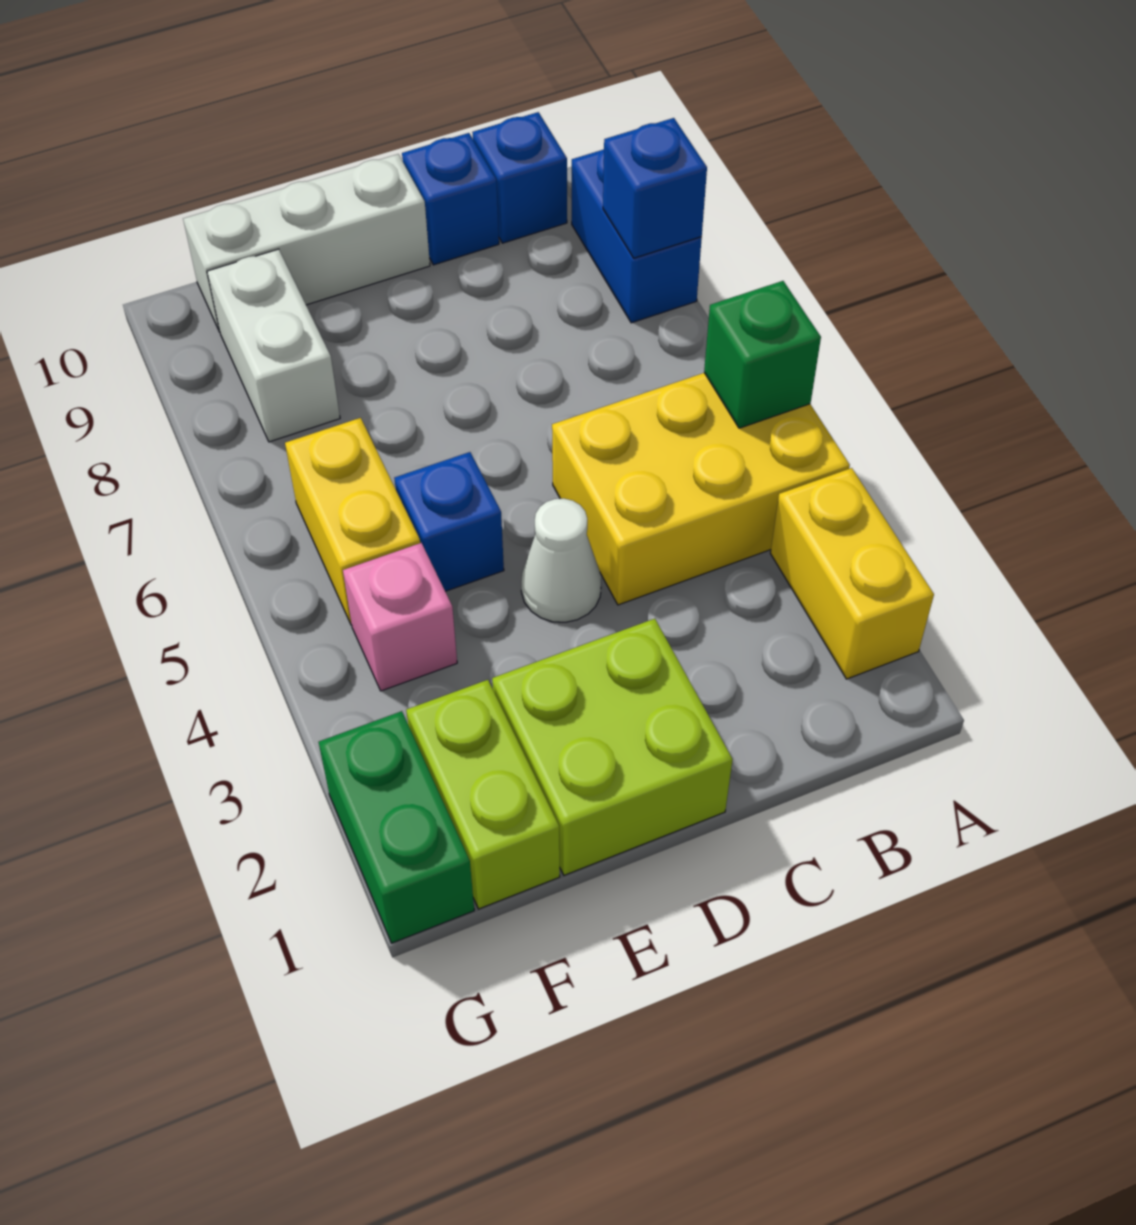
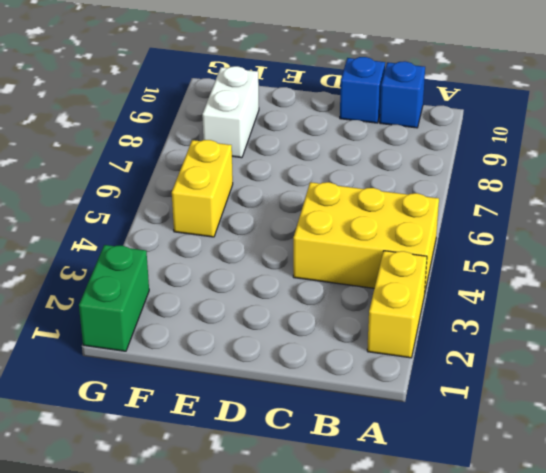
none -> blue brick A8:A9 level 1
none -> lime brick D1:E2 level 1
none -> white cone D4 level 1

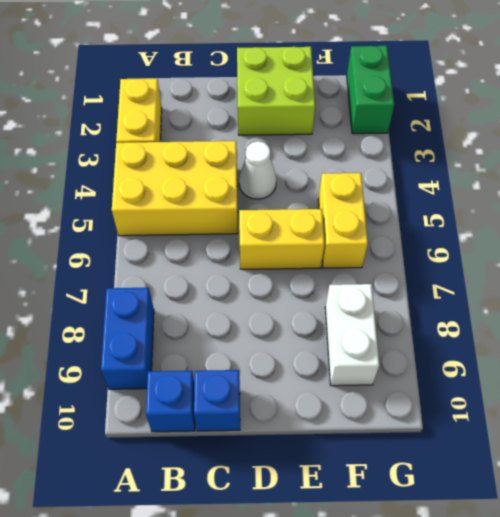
yellow brick D6:E6 level 1 -> none
none -> white brick D10:F10 level 1
none -> blue brick E5 level 1
none -> lime brick F1:F2 level 1

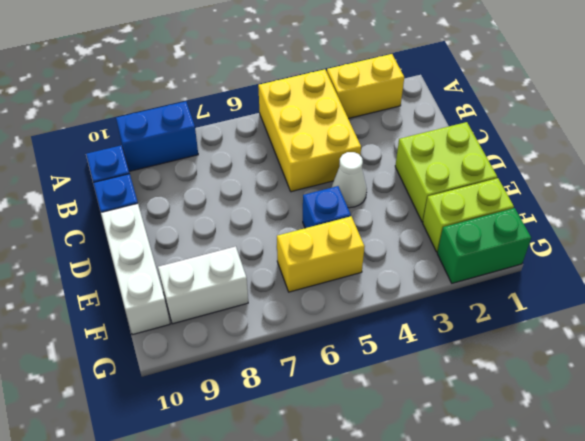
none -> pink brick F4 level 1
none -> green brick A5 level 2
none -> blue brick A8 level 2

